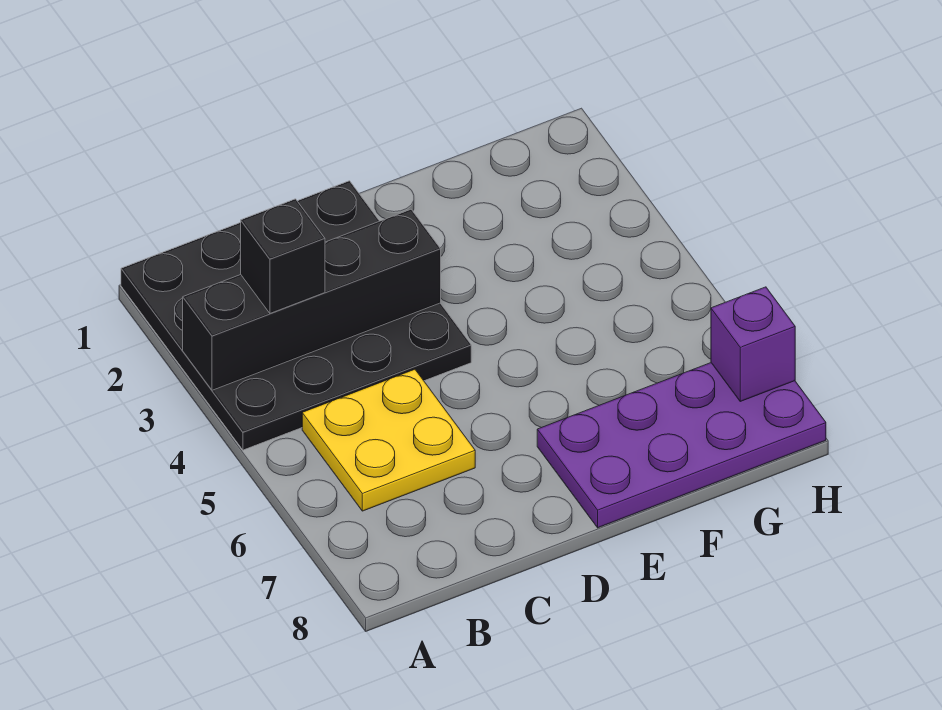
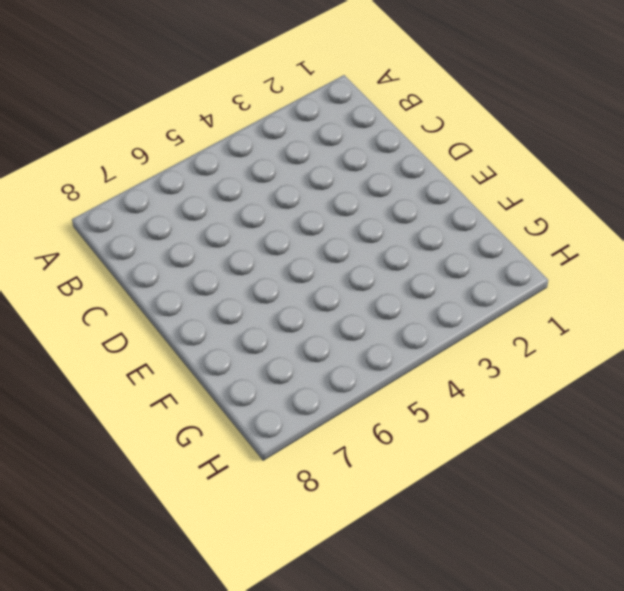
none -> black plate A1:D4 level 1
none -> yellow plate B5:C6 level 1

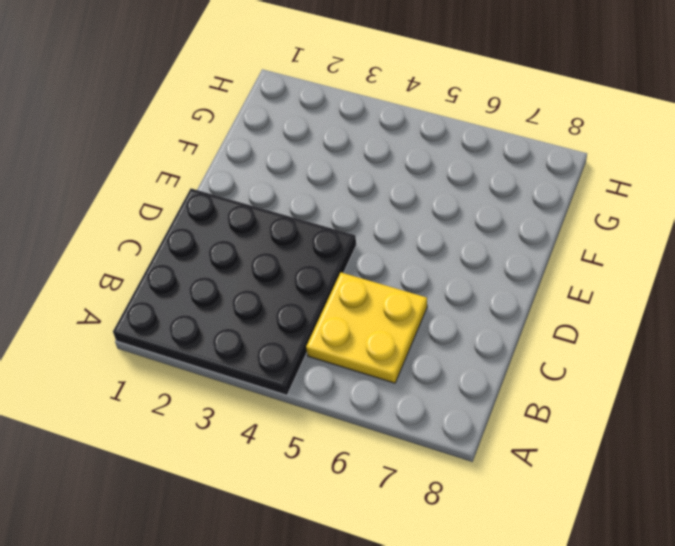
none -> purple plate E7:H8 level 1
none -> black brick A3:D3 level 2

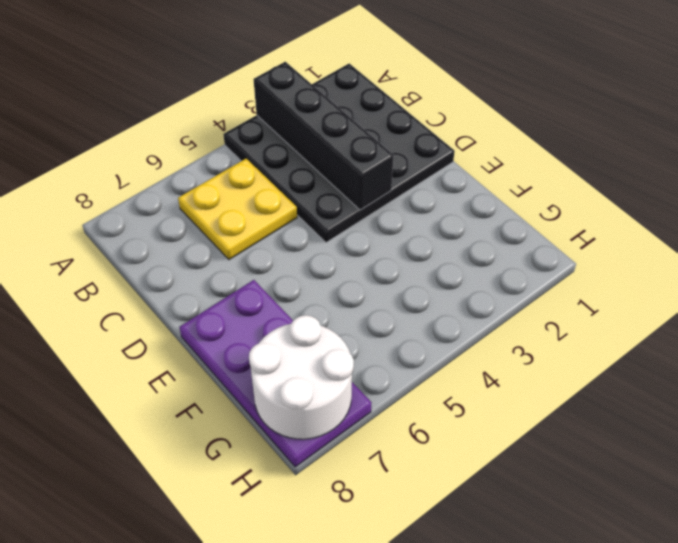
white round brick G7:H8 level 2 -> purple brick H7 level 2
none -> black brick B3 level 3

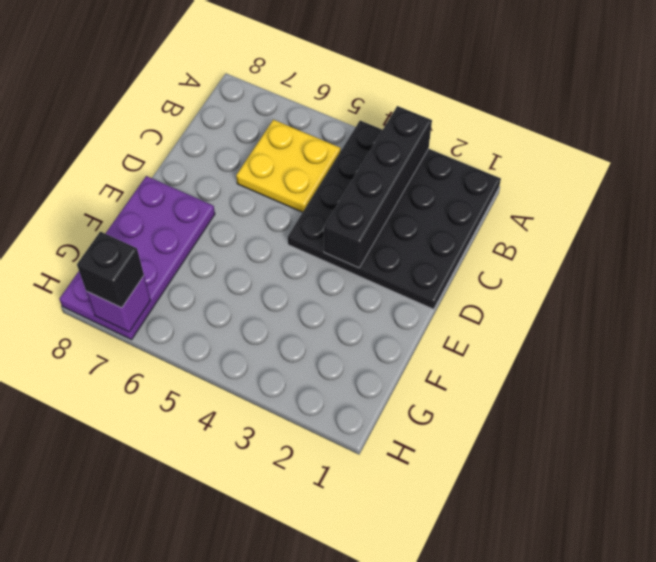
black brick H7 level 3 -> black brick B3 level 3

